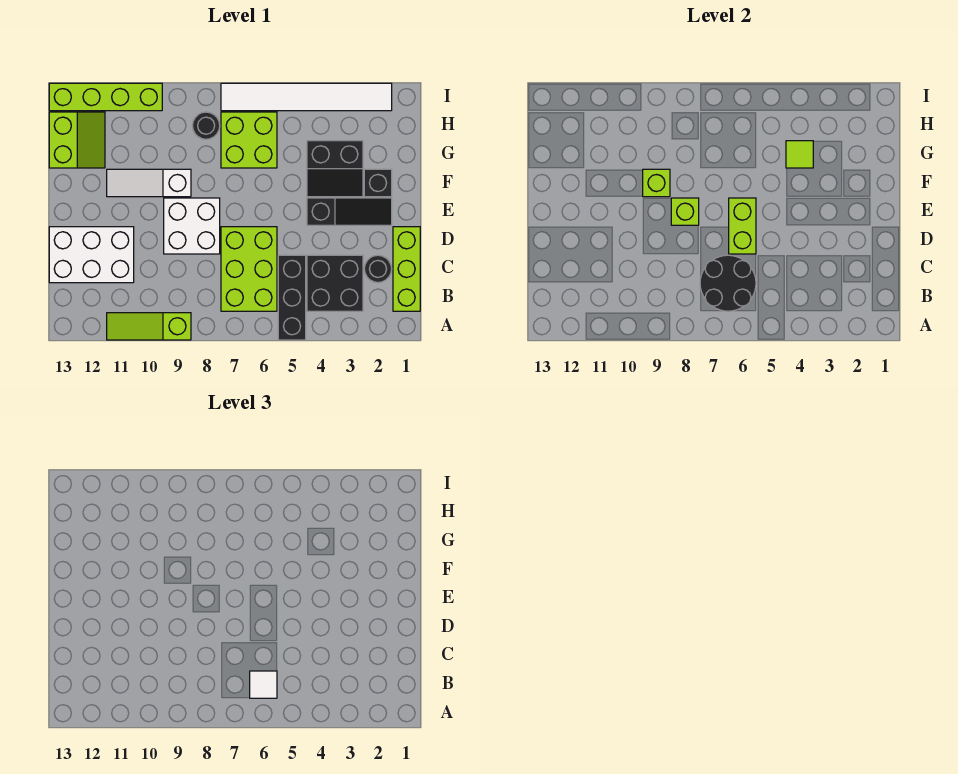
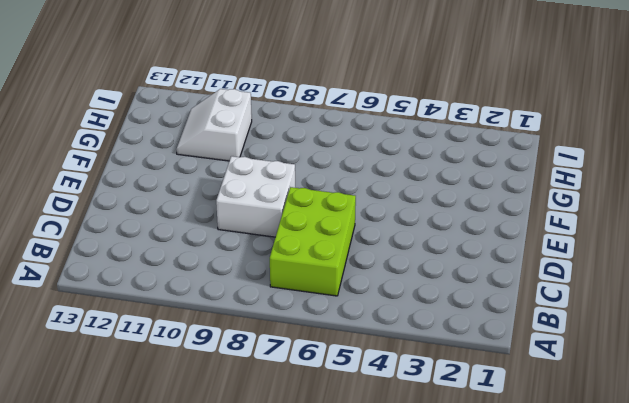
white slope G10:H11 level 1 top 10 -> none
none -> black brick A5:C5 level 1
none -> lime slope A9:A11 level 1 top 9
none -> lime brick B1:D1 level 1

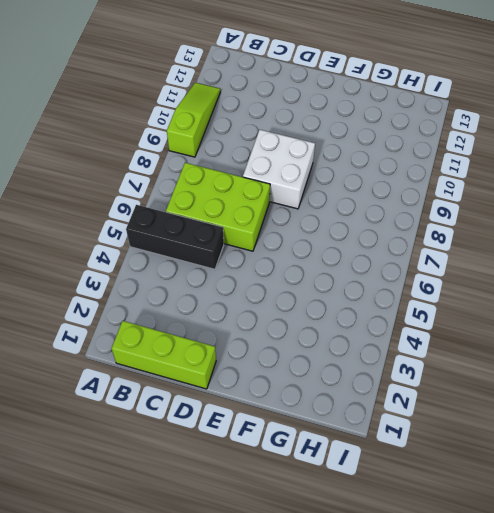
none -> black brick B3:C4 level 1
none -> black round brick C2 level 1
none -> white brick C11:D13 level 1

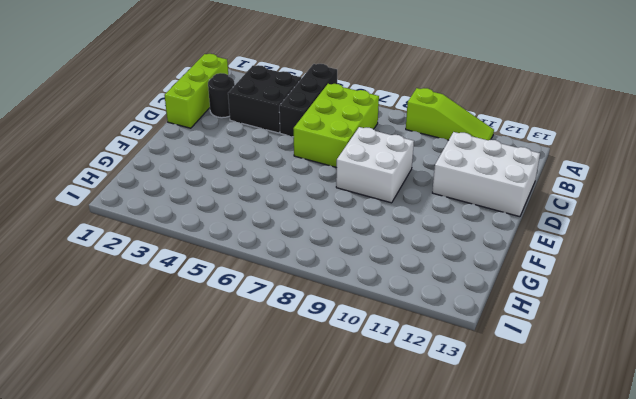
none -> black slope E2:E4 level 1 top 4
none -> black brick F2 level 1
none -> black slope F3:G4 level 1 top G

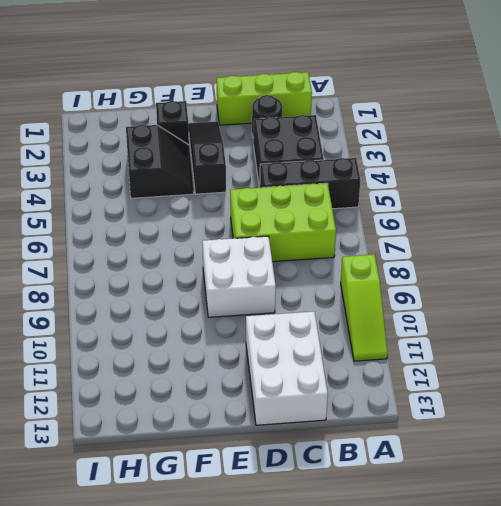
none -> white slope F9:F11 level 1 top 9
none -> lime brick G6:H7 level 1
none -> lime slope G12:H13 level 1 top 13

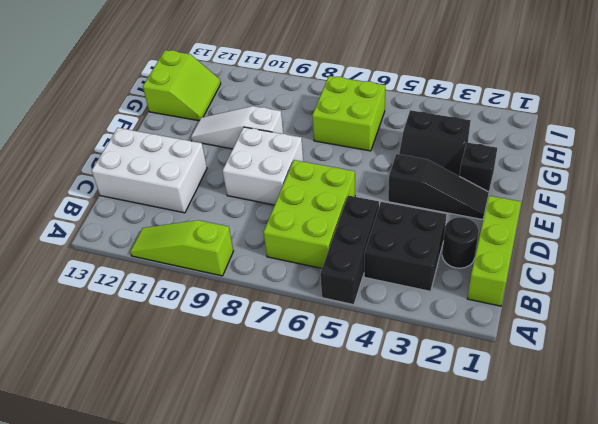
none -> black round brick H8 level 1
none -> white tile I2:I7 level 1
none -> lime brick I10:I13 level 1

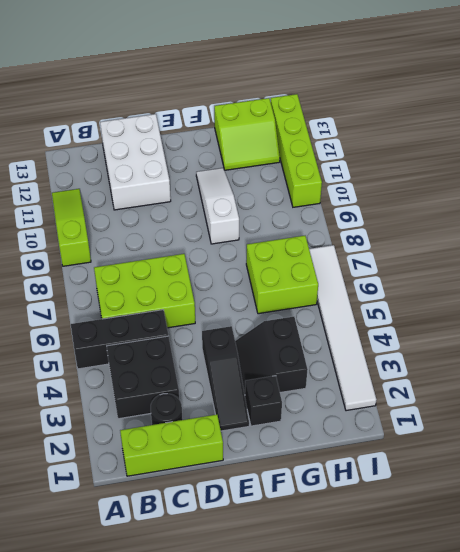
none -> white brick D8:E9 level 1
none -> black round brick H8 level 1
none -> black round brick B6:C7 level 2

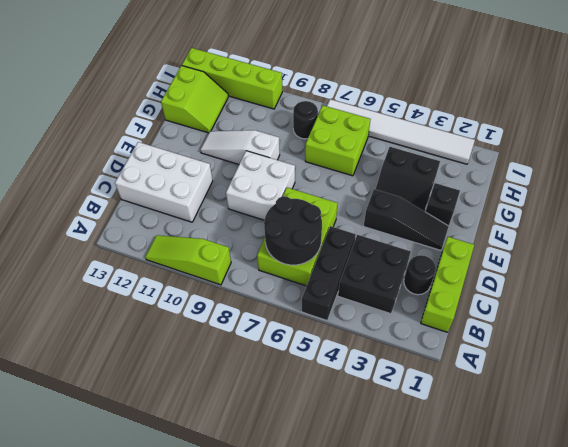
none -> lime brick D6:E6 level 2
none -> lime brick E8 level 2
none -> lime brick F9 level 2

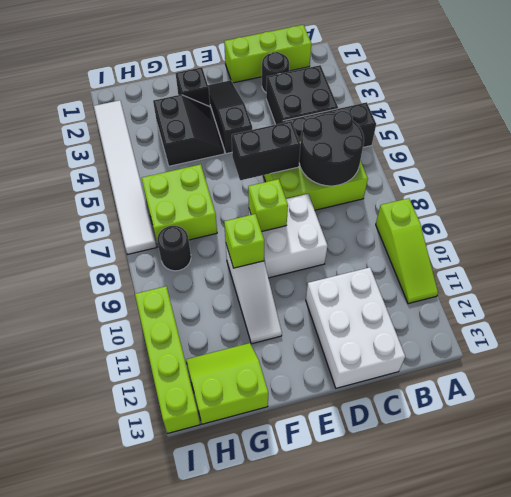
black brick D6:E6 level 2 -> lime brick D6:E6 level 2
none -> lime tile G4 level 2
none -> white tile B6 level 3

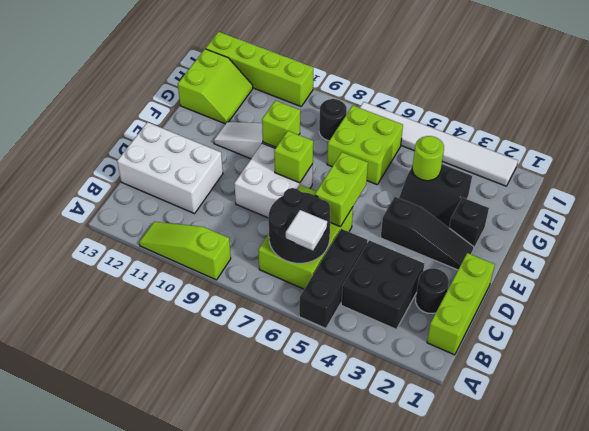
lime round brick G4 level 2 -> lime tile G4 level 2

